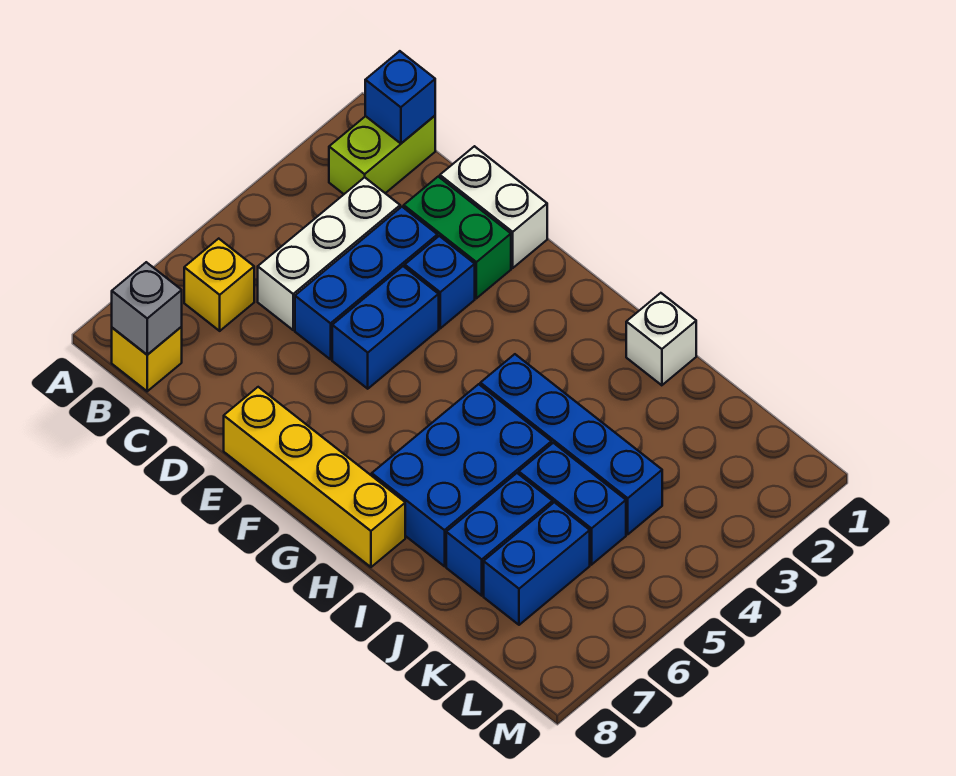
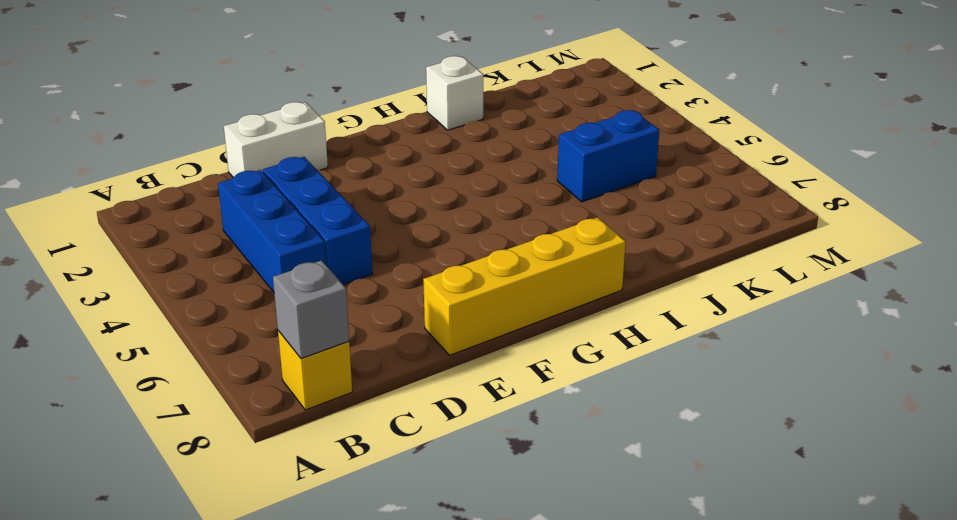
blue brick C3:C5 level 1 -> white brick C3:C5 level 1
none -> lime brick B1:B2 level 1
none -> yellow brick B6 level 1
none -> green brick D2:E2 level 1

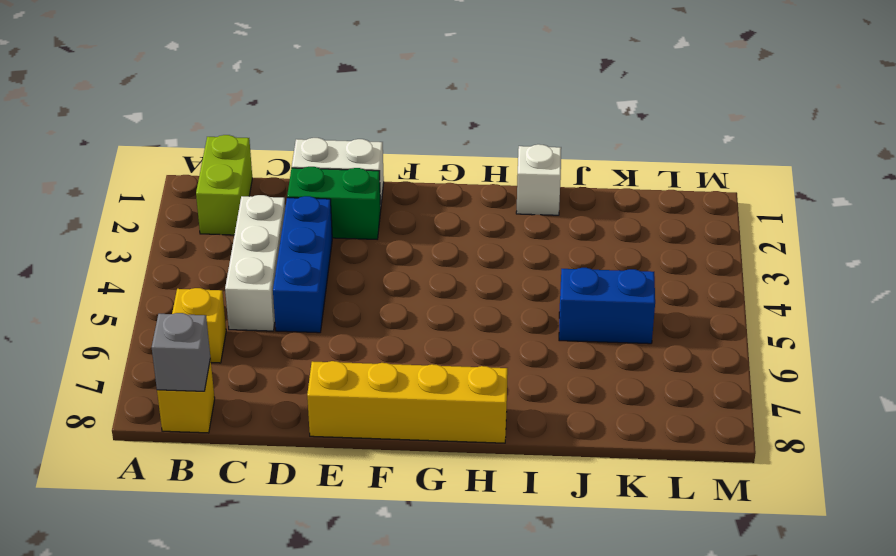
none -> blue brick E3 level 1
none -> blue brick E4:E5 level 1
none -> blue brick H4:K4 level 1

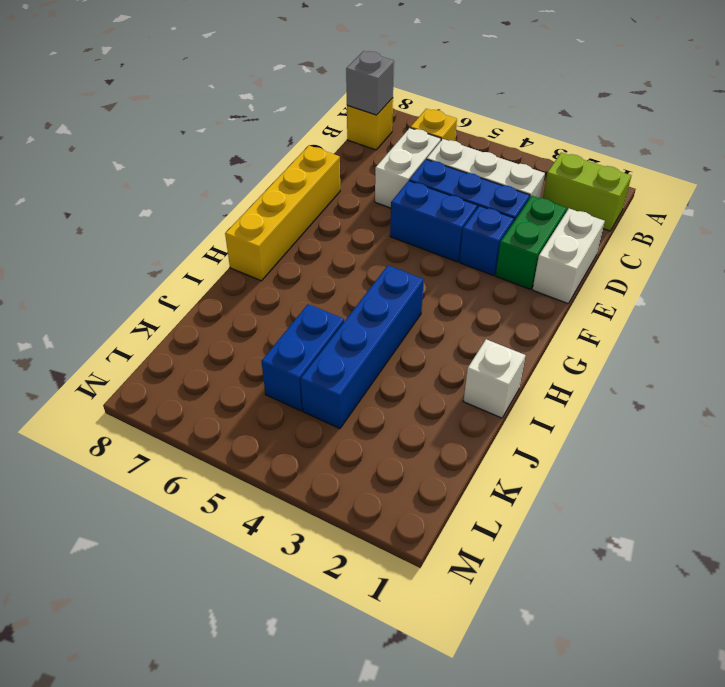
white brick C6:D6 level 1 -> none
none -> blue brick H5:I7 level 1
none -> blue brick J6:J7 level 1
none -> blue brick K6:K7 level 1

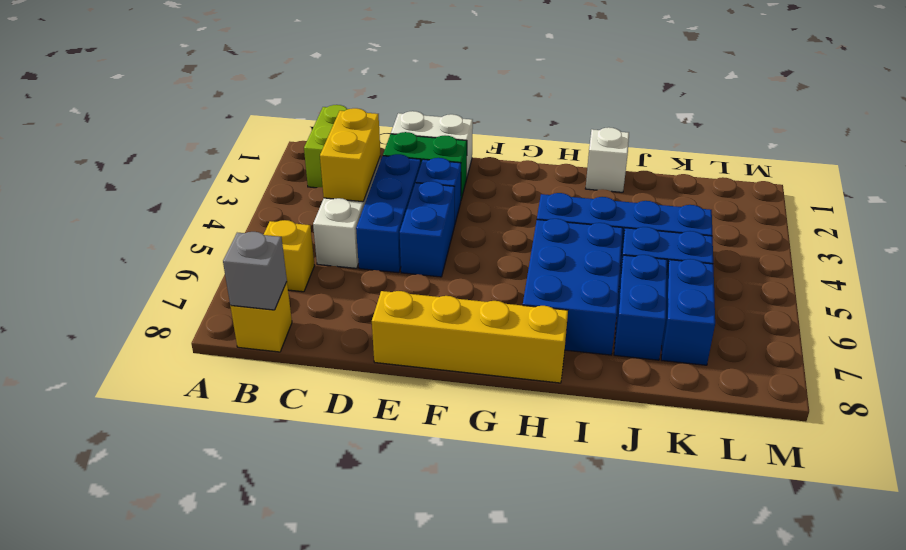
yellow brick C3:C4 level 2 -> none
none -> blue brick B1 level 2

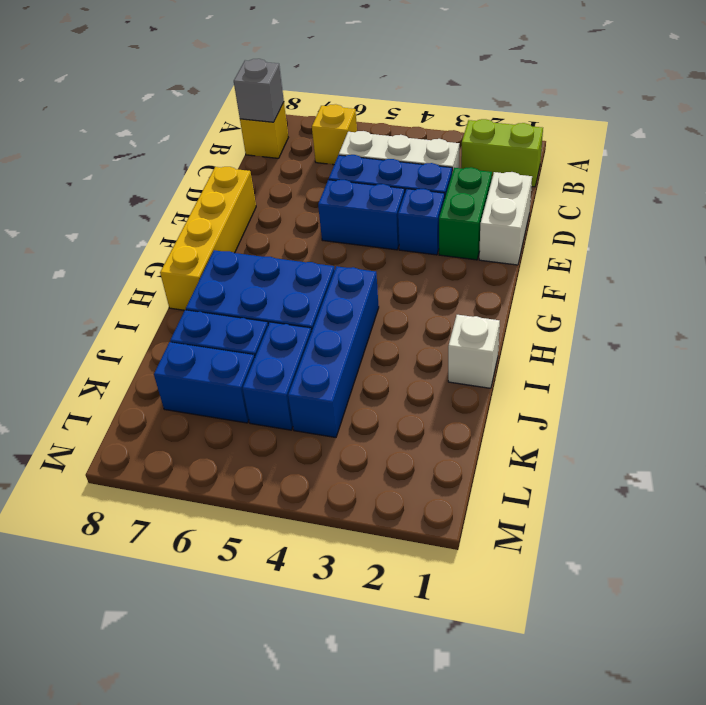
none -> blue brick B1 level 2

